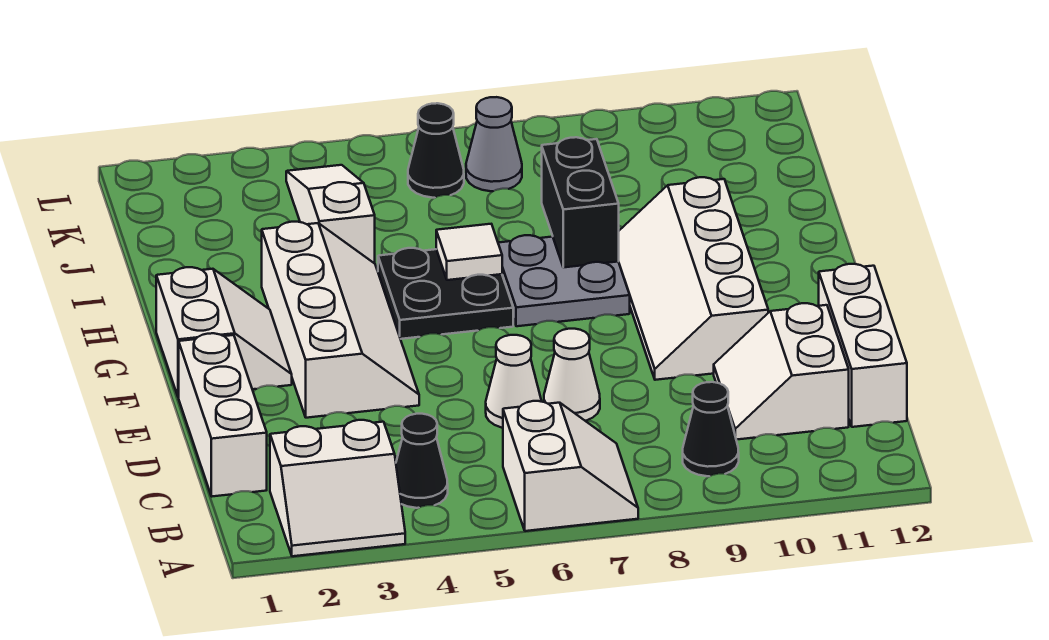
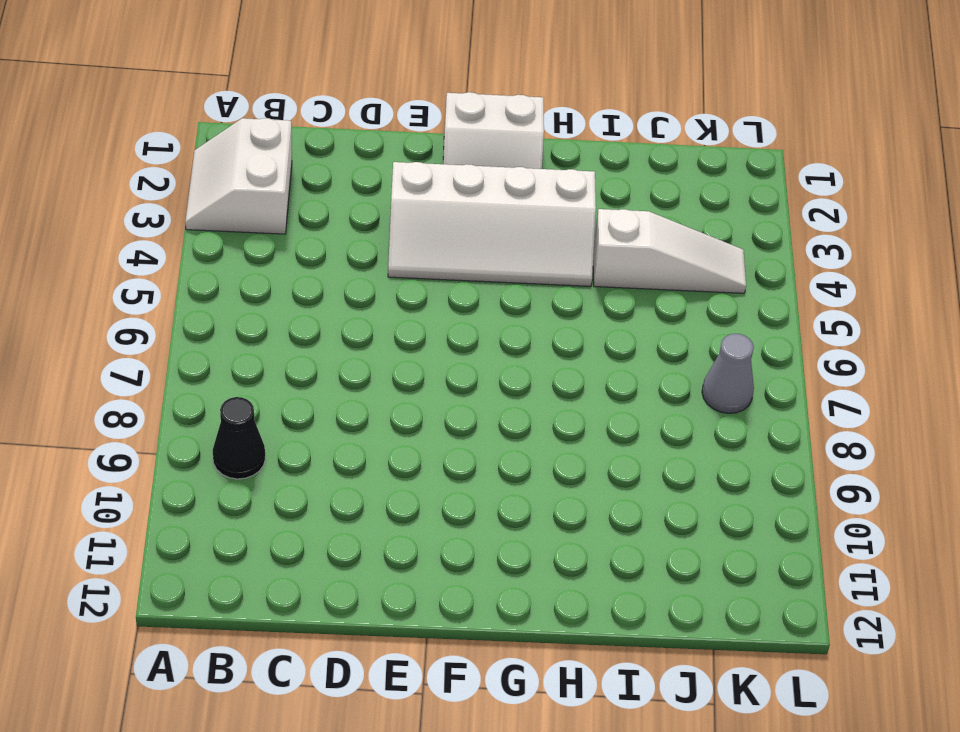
none -> white slope A6:B7 level 1 top 6
none -> black cone B4 level 1
none -> white brick C1:E1 level 1

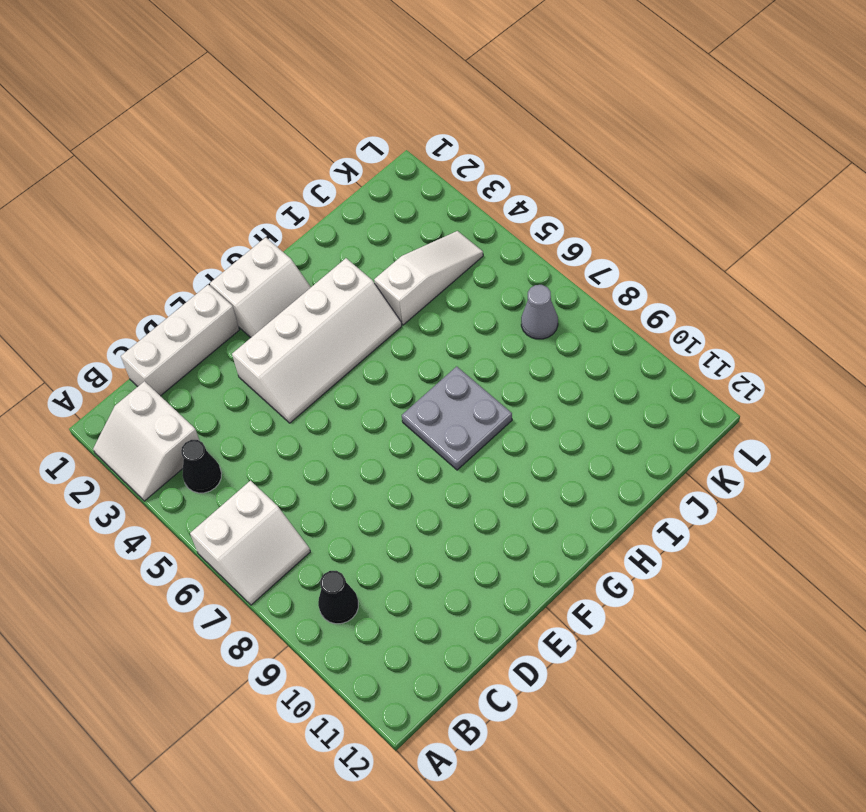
none -> white slope C10:D11 level 1 top 11
none -> white brick C12:E12 level 1
none -> white cone D6 level 1

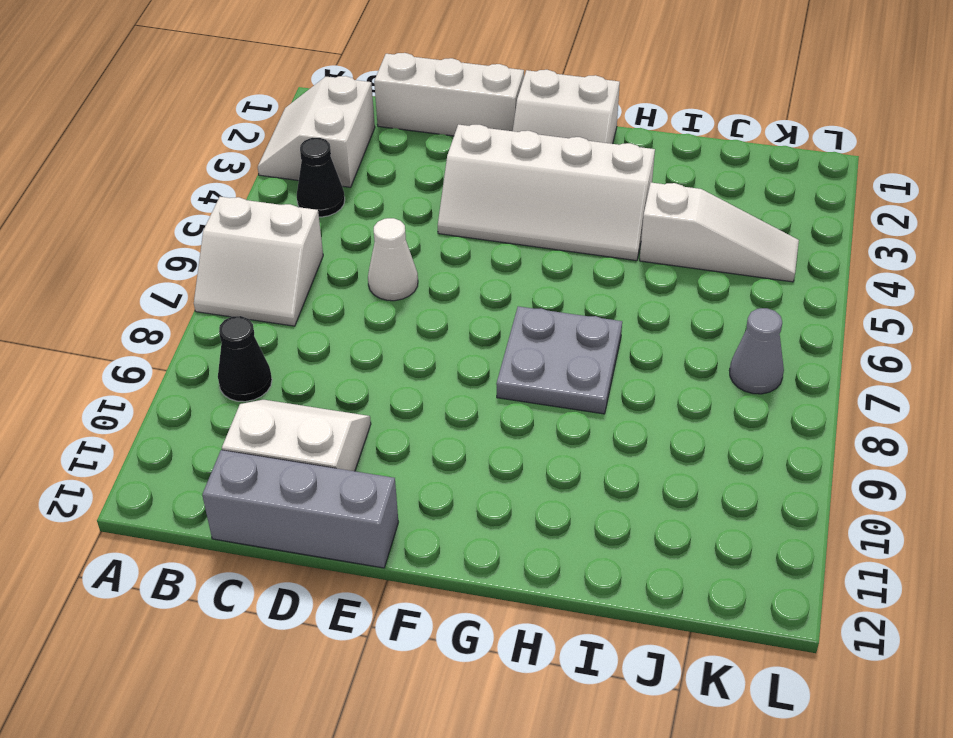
grey brick C12:E12 level 1 -> white brick C12:E12 level 1
none -> white cone D7 level 1
none -> white slope E9:H10 level 1 top 10
none -> black plate G5:H6 level 1

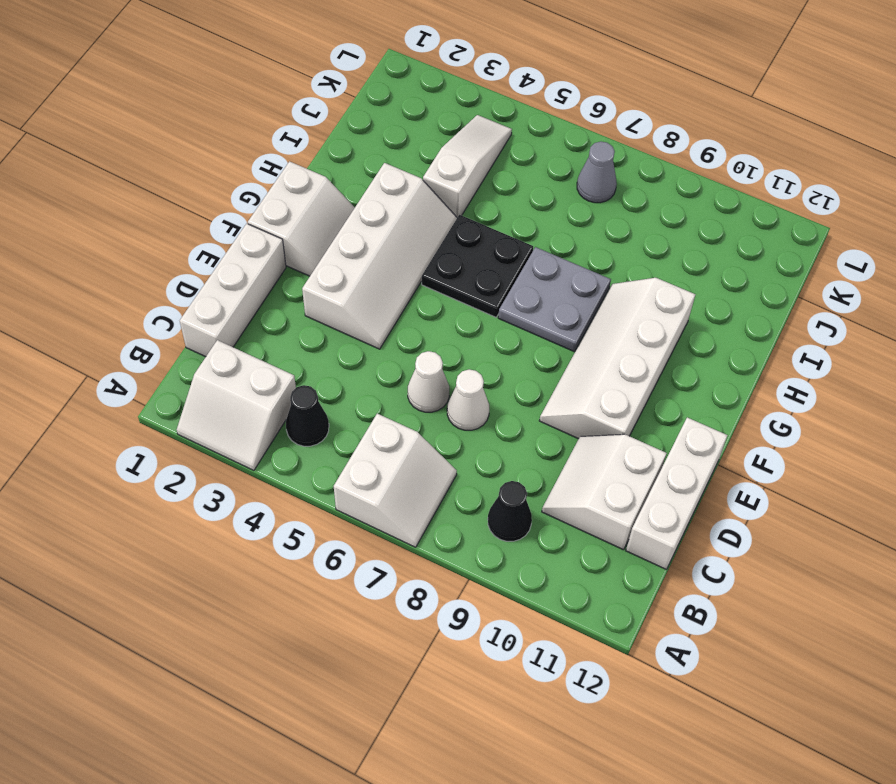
none -> black cone K6 level 1
none -> white tile H6 level 2
none -> black brick H8:I8 level 2

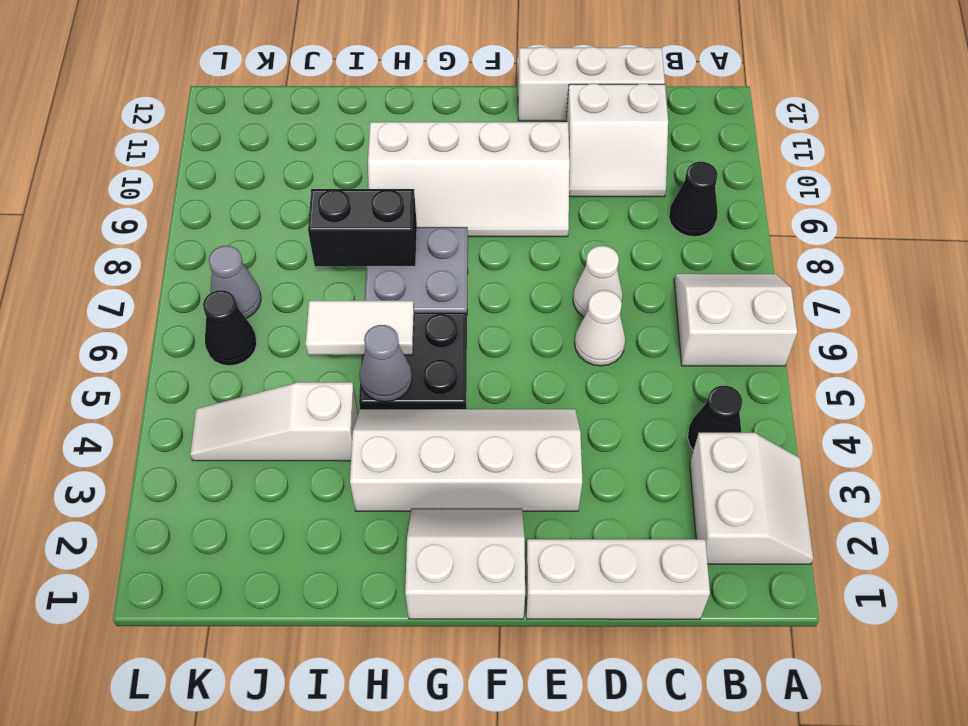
grey cone H5 level 2 -> none
white tile H6:I6 level 2 -> white tile H6 level 2

